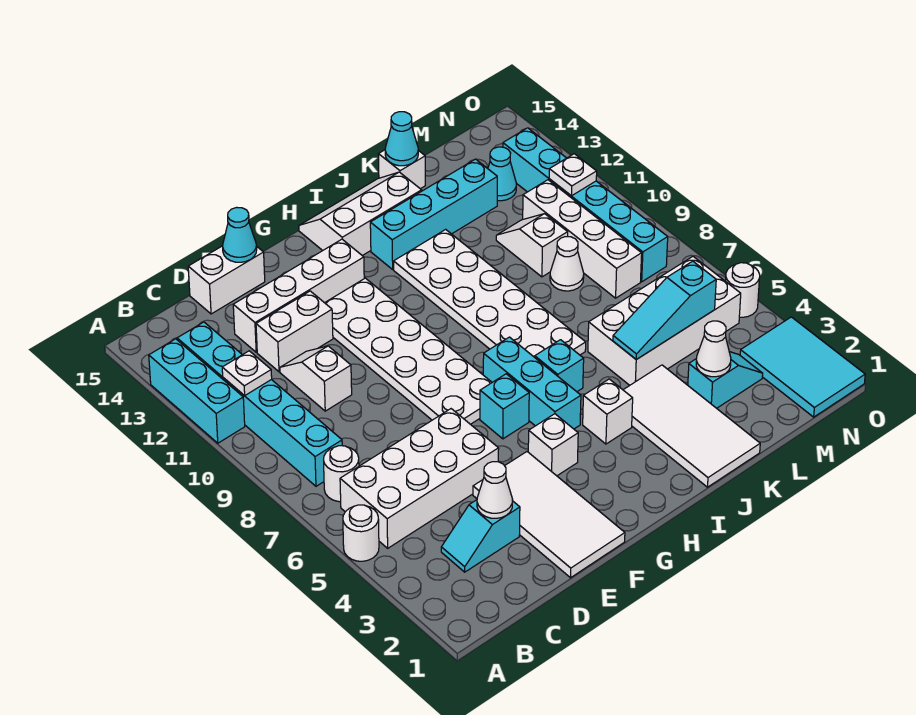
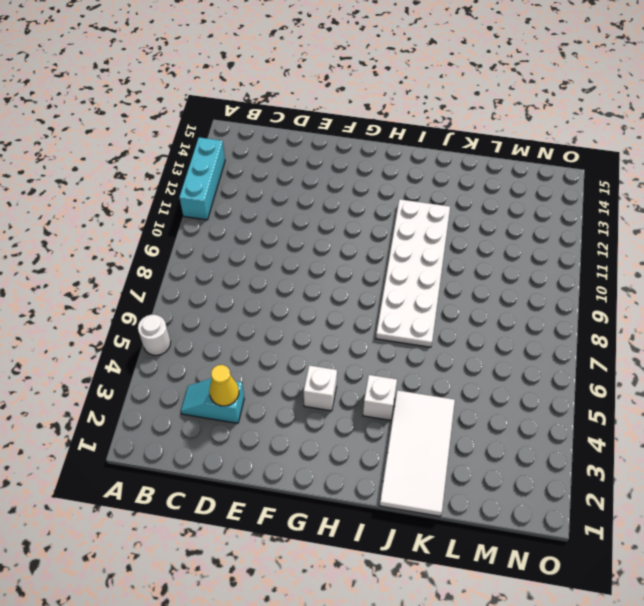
yellow cone D3 level 2 -> white cone D3 level 2
none -> white brick B5:E6 level 1
none -> white round brick B7 level 1
none -> cyan brick B8:B13 level 1
none -> white slope D10:D11 level 1 top 10

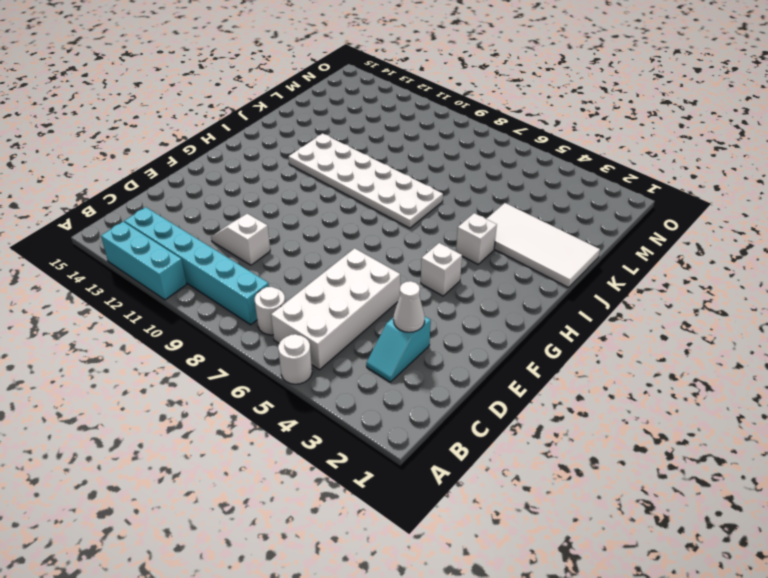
none -> white brick D12:E12 level 1
none -> white brick D13:G13 level 1
none -> white brick D15:E15 level 1
none -> white tile E1:F4 level 1

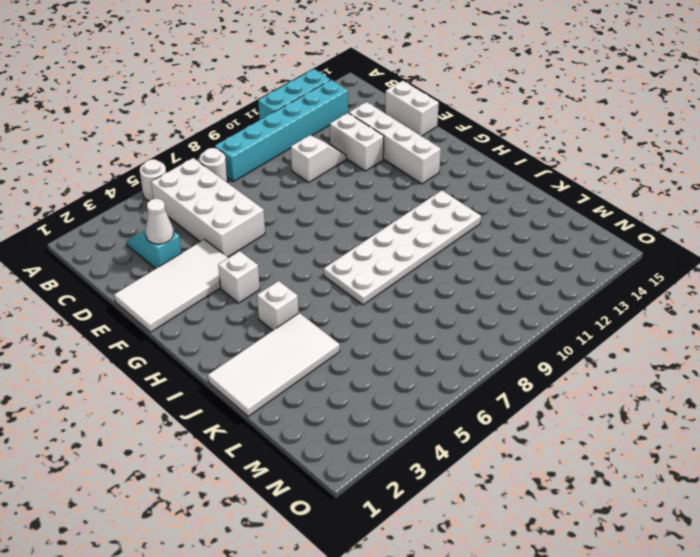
none -> white plate F7:G12 level 1
none -> cyan brick G6 level 1
none -> cyan brick H5:H7 level 1
none -> white slope H14:J15 level 1 top 14

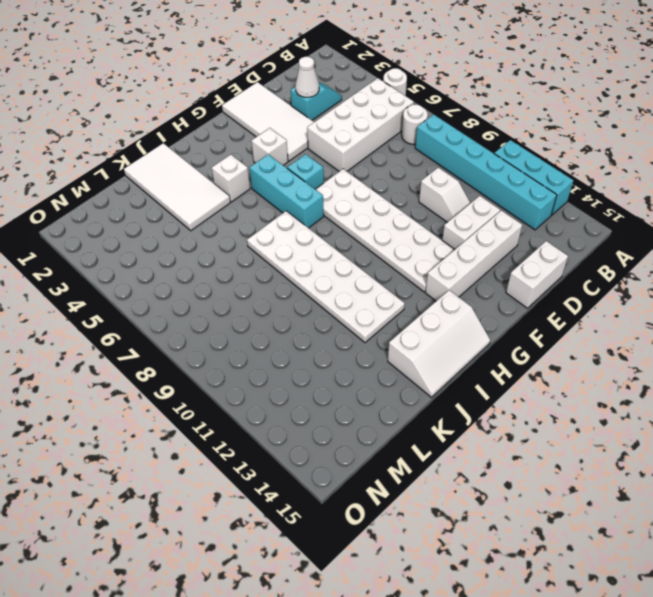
none -> cyan brick I6 level 1
none -> cyan brick I13:L13 level 1
none -> white brick K5:N6 level 1
none -> white brick K15 level 1

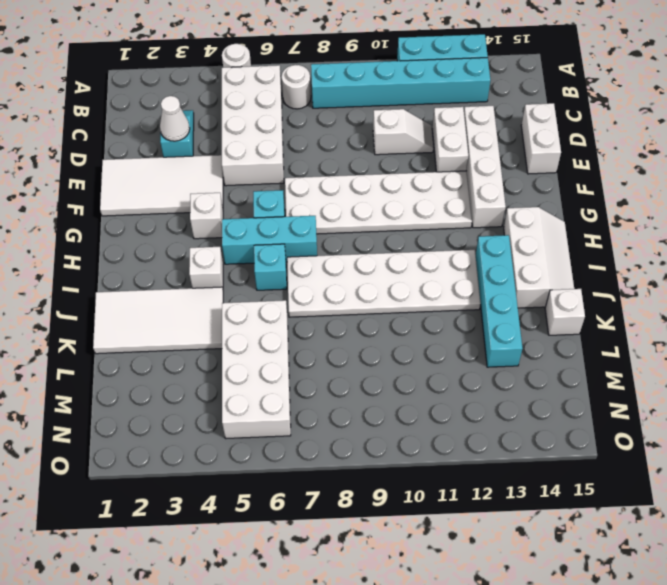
none -> cyan slope L3:M3 level 1 top L
none -> white cone L9 level 1
none -> white slope L10:L11 level 1 top 10
none -> white brick M8:M11 level 1

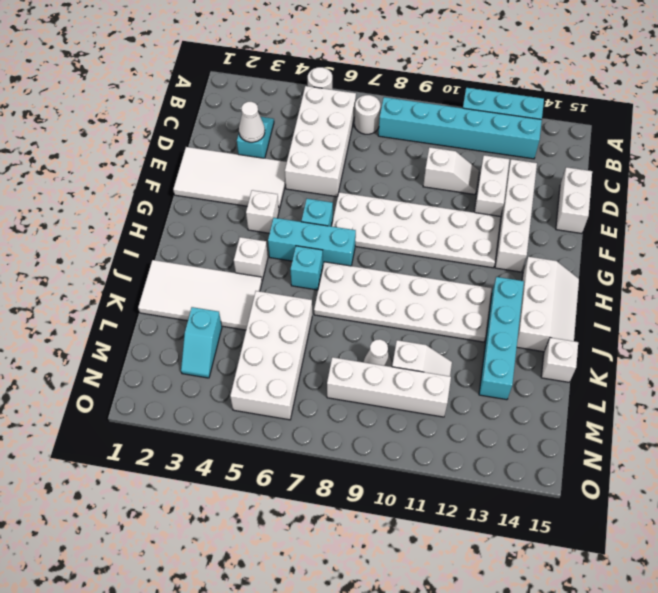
none -> cyan cone M13 level 1
none -> cyan tile N1:O3 level 1
none -> cyan brick N8:N13 level 1
none -> white round brick O5 level 1

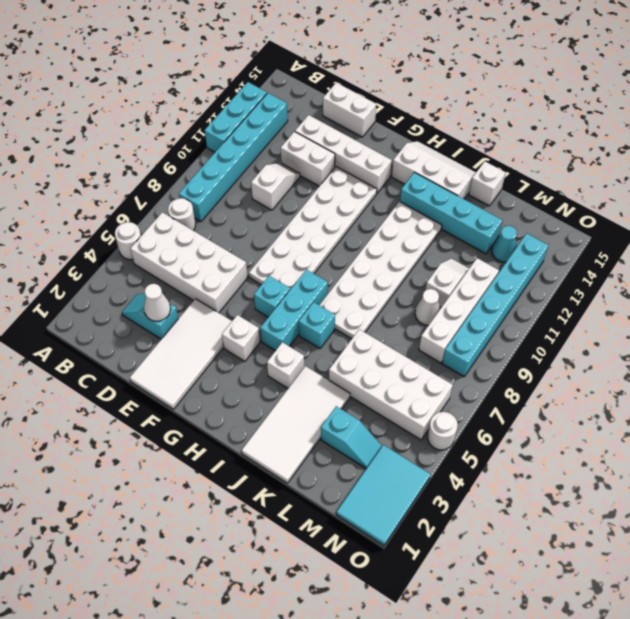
none -> white plate B11 level 2
none -> cyan cone E15 level 2
none -> cyan slope K5:M5 level 2 top M
none -> cyan cone K15 level 2

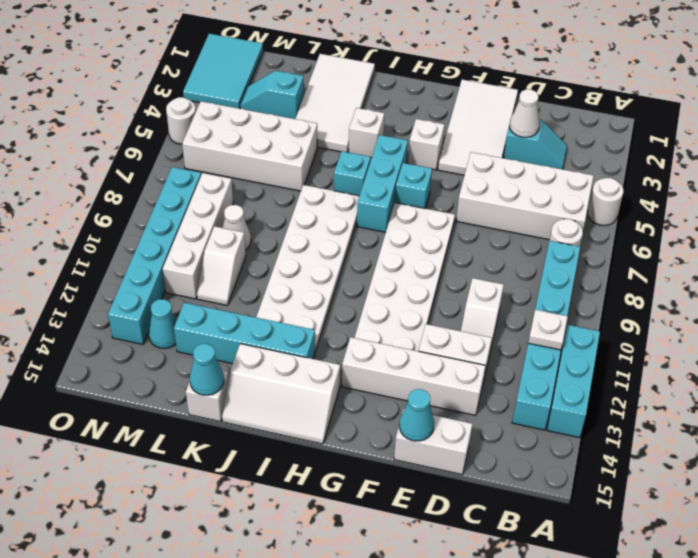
none -> cyan slope K5:M5 level 2 top M
none -> white cone L3 level 2
none -> white plate N11 level 2

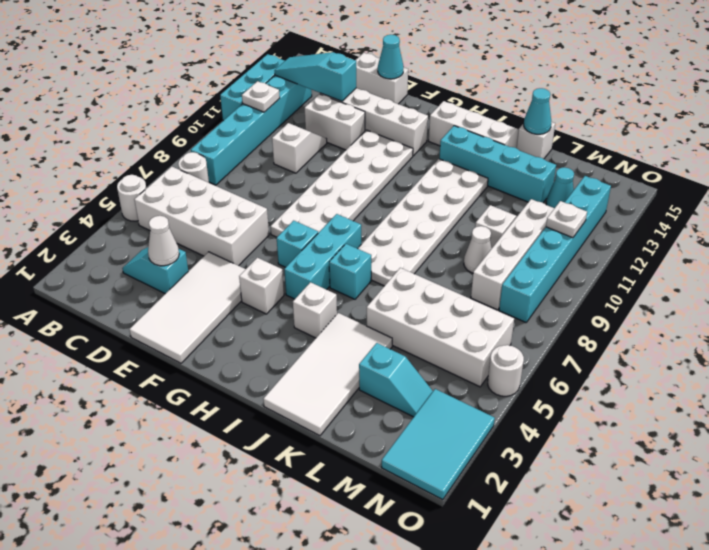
cyan slope B13:D13 level 2 top D -> cyan slope K5:M5 level 2 top M
none -> white cone L3 level 2

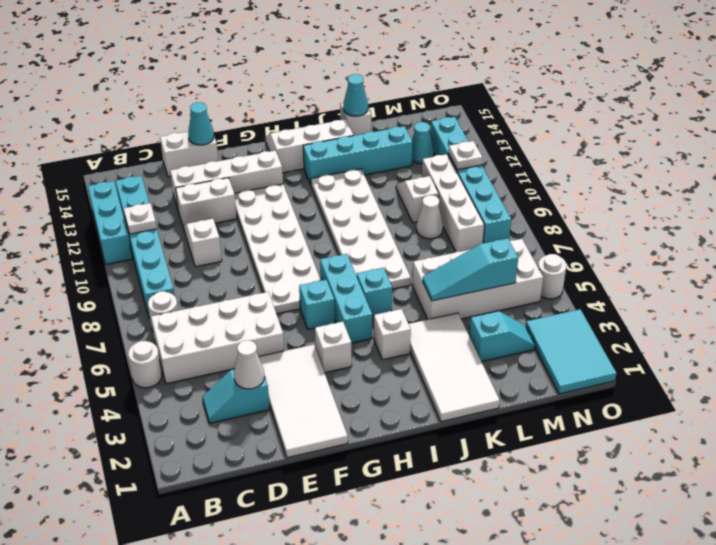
none -> white cone L3 level 2

